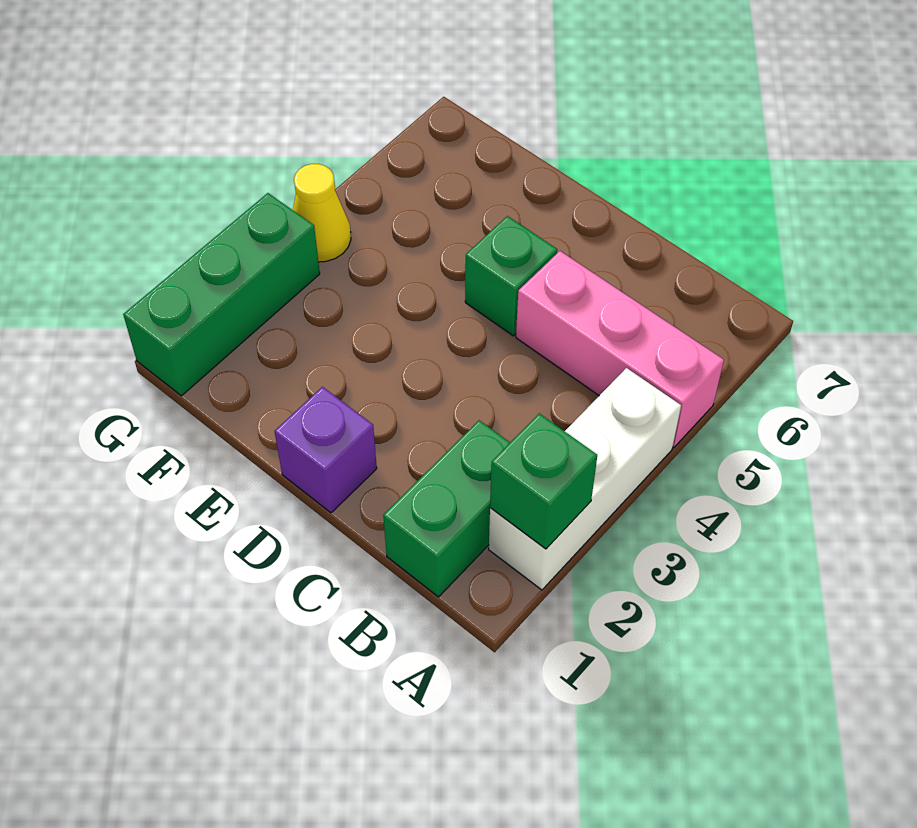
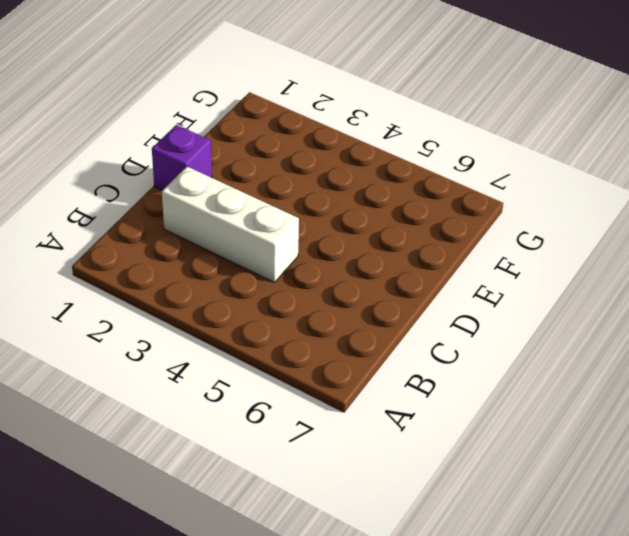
white brick C2:C4 level 1 -> white brick A2:A4 level 1
none -> pink brick A5:C5 level 1
none -> green brick B1:B2 level 1

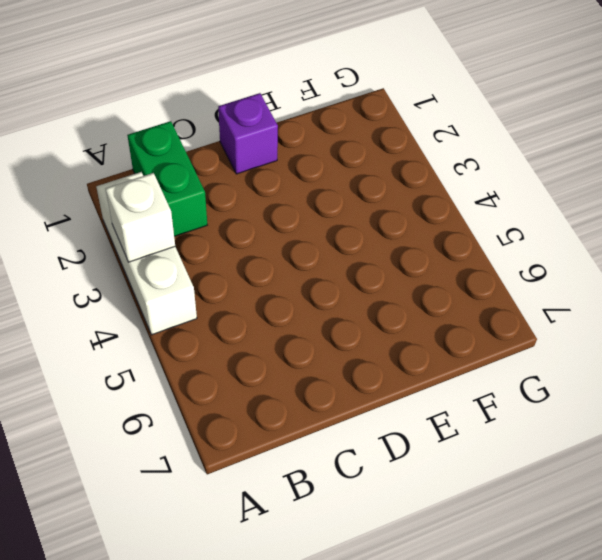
white brick A3 level 2 -> none
none -> pink brick A5:C5 level 1
none -> green brick D5 level 1

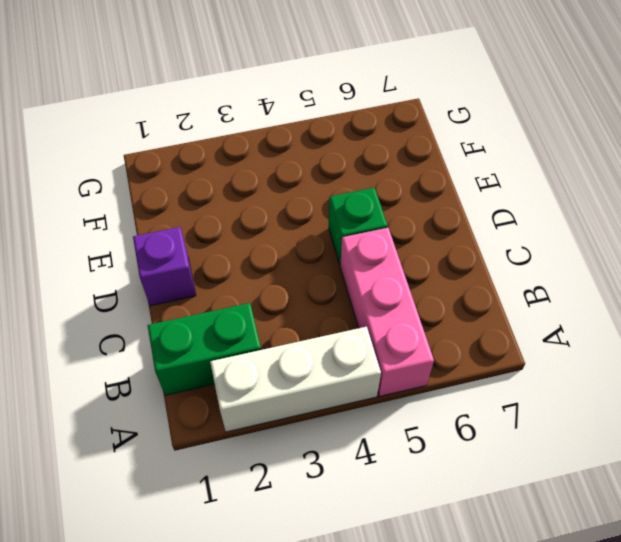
none -> green brick G1:G3 level 1
none -> yellow cone G4 level 1

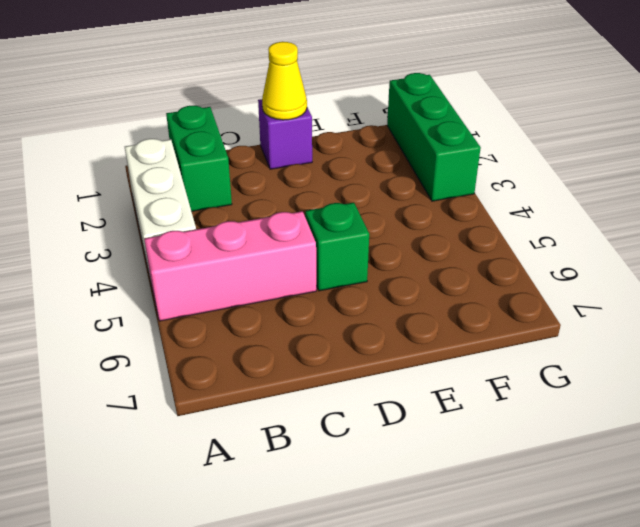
yellow cone D1 level 2 -> yellow cone G4 level 1
none -> green brick A2 level 2

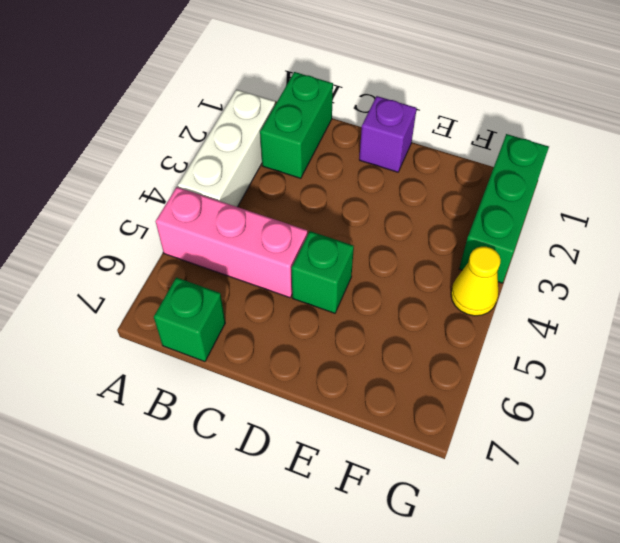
green brick B7 level 1 -> green brick A2 level 2

